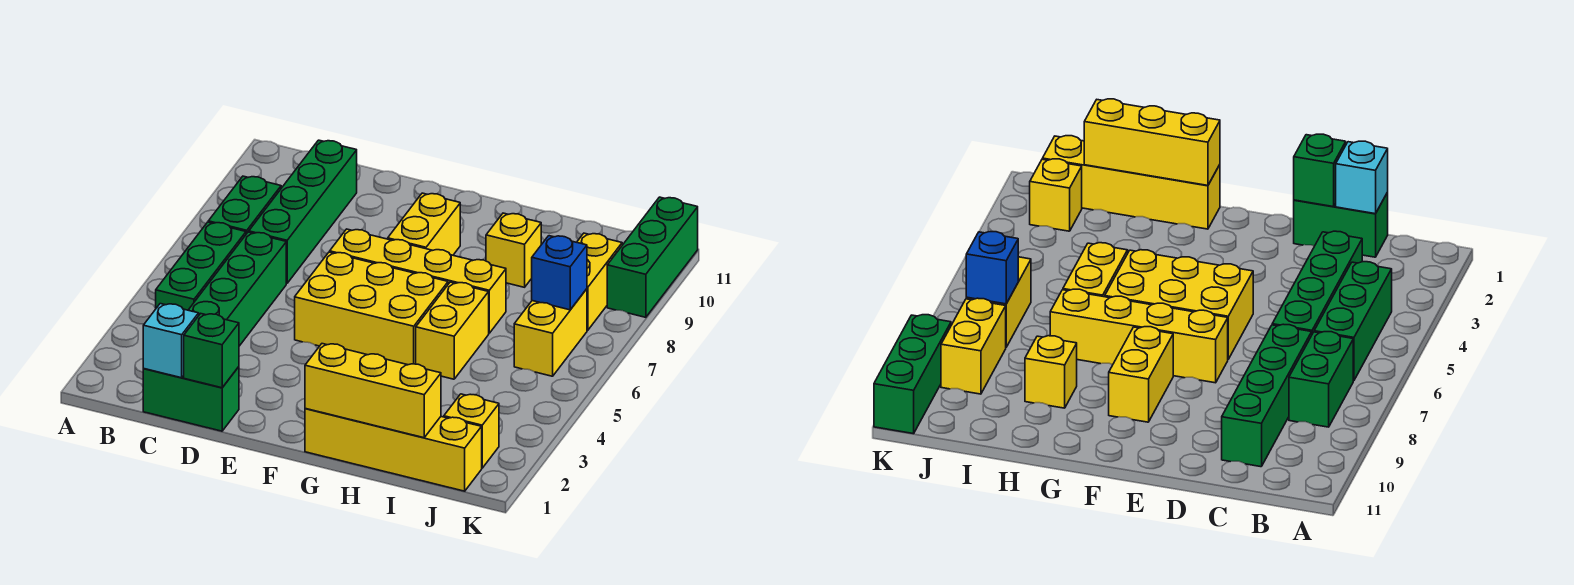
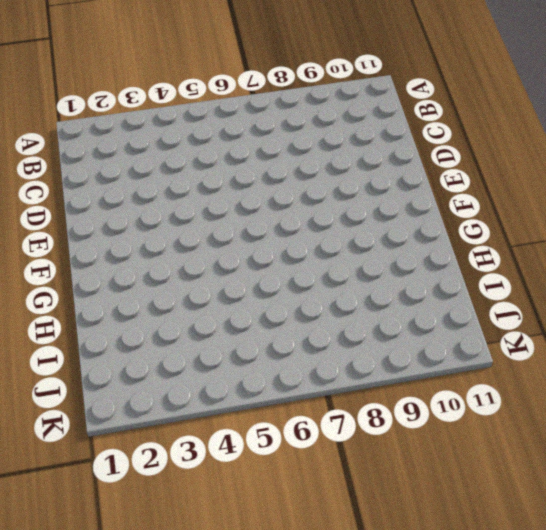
none -> green brick B4:B6 level 1
none -> green brick B7:B8 level 1
none -> green brick C1:D1 level 1

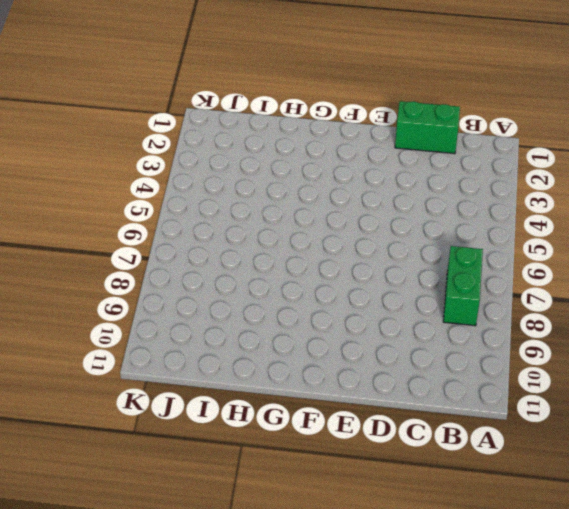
none -> green brick B4:B6 level 1
none -> green brick C3:C6 level 1
none -> green brick C7:C10 level 1

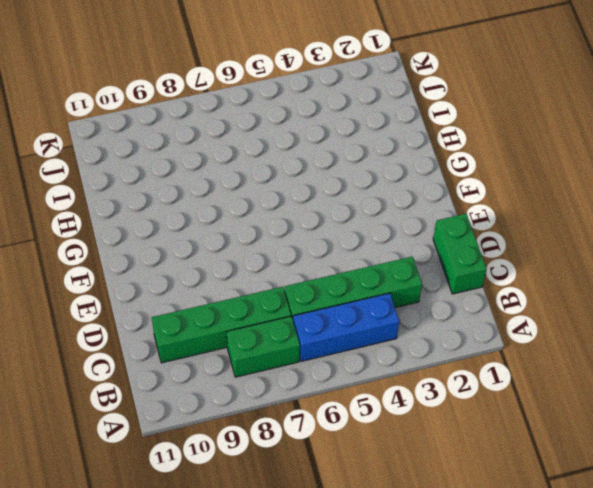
blue brick B4:B6 level 1 -> green brick B4:B6 level 1
none -> yellow brick E5:G6 level 1
none -> yellow brick E7:H7 level 1
none -> yellow brick F8:F9 level 1

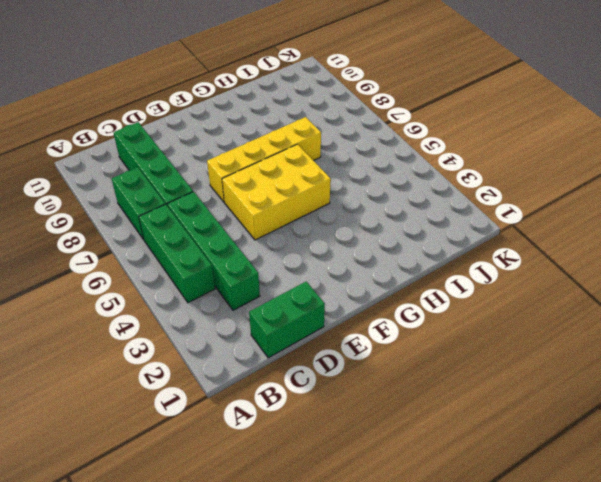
none -> yellow brick F8:F9 level 1
none -> yellow brick G1:J1 level 1
none -> yellow brick H5:H6 level 1

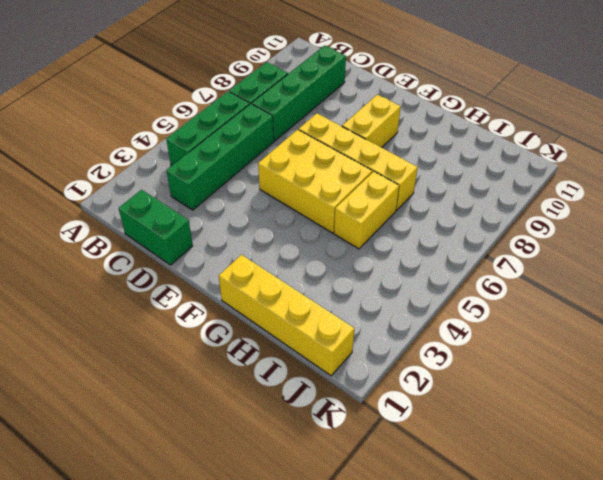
none -> yellow brick H9 level 1
none -> yellow brick J2 level 1
none -> yellow brick J6:J7 level 1

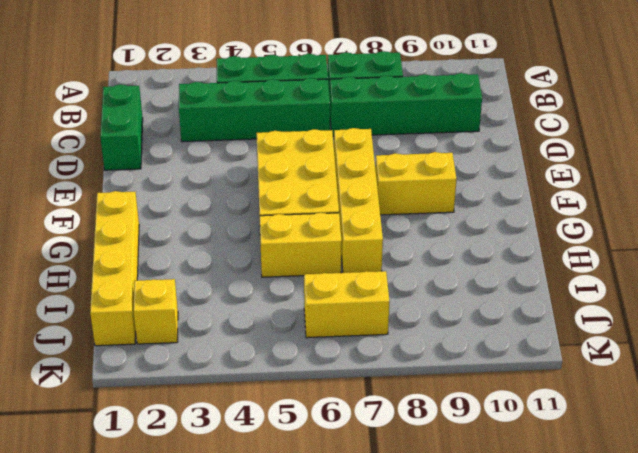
none -> yellow brick H9 level 1
none -> yellow brick J8:J9 level 1
none -> green brick K9:K11 level 1

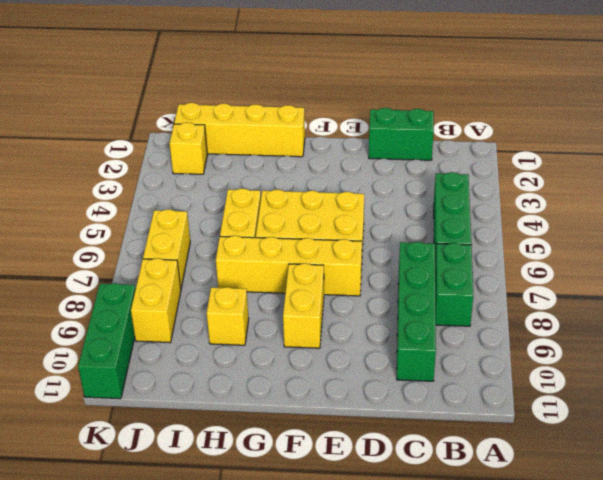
none -> green brick C3:C6 level 1
none -> cyan brick C1 level 2
none -> green brick D1 level 2

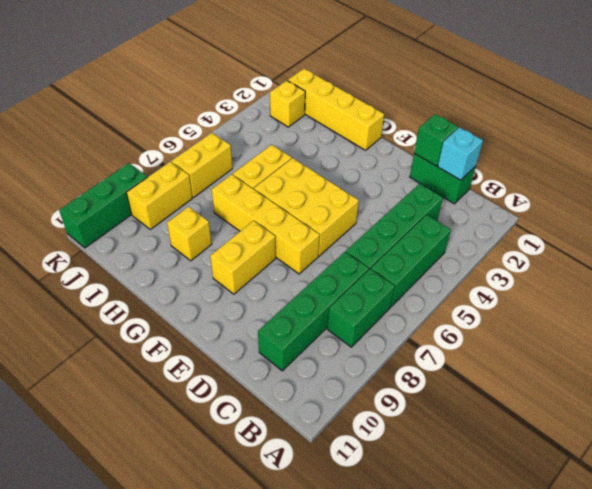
none -> yellow brick G1:I1 level 2
none -> blue brick J7 level 2

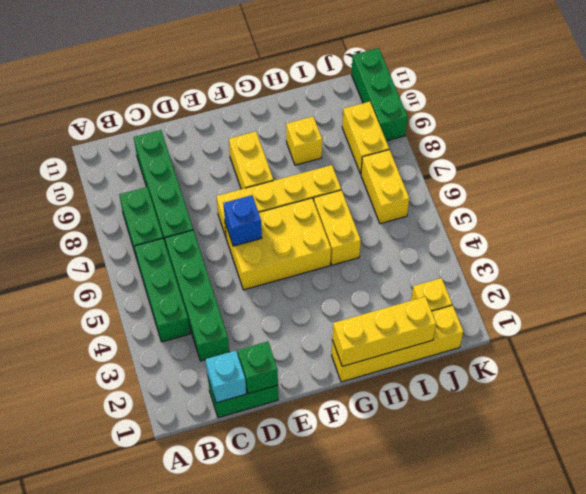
blue brick E6 level 2 -> blue brick J7 level 2

